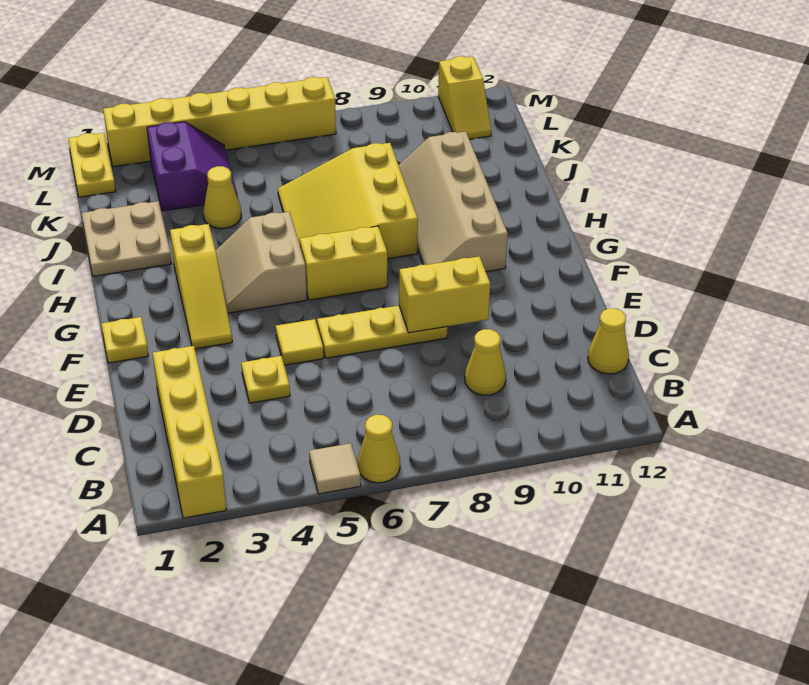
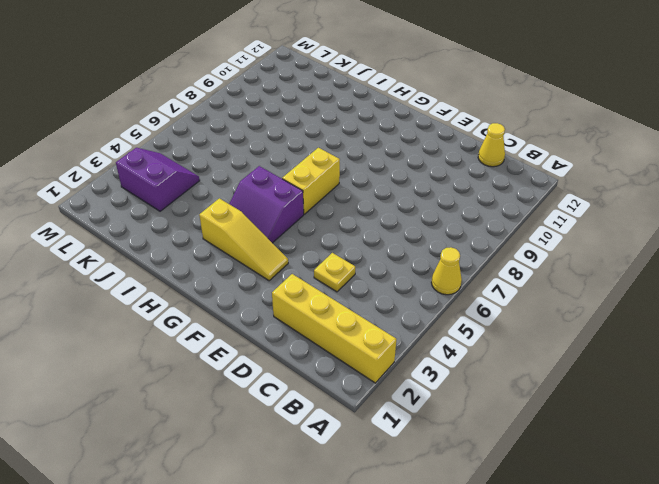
purple slope G4:H5 level 1 top 5 -> tan slope G4:H5 level 1 top 5
none -> tan tile A5 level 1
none -> yellow cone C9 level 1
none -> yellow tile E5 level 1

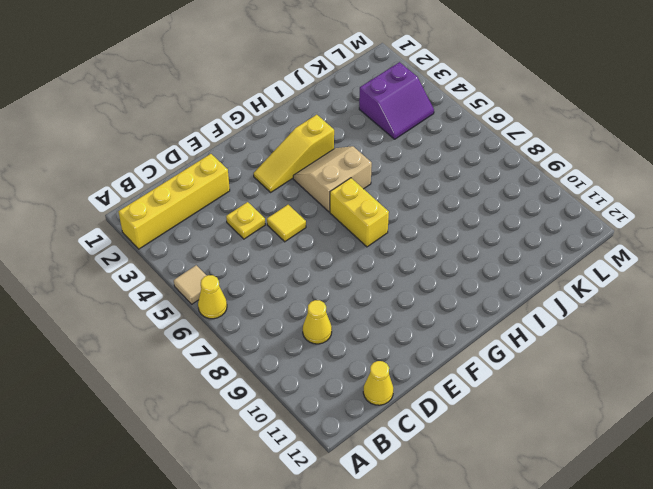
none -> yellow plate E6:E8 level 1
none -> yellow plate F1 level 1
none -> tan slope G9:J10 level 1 top 10

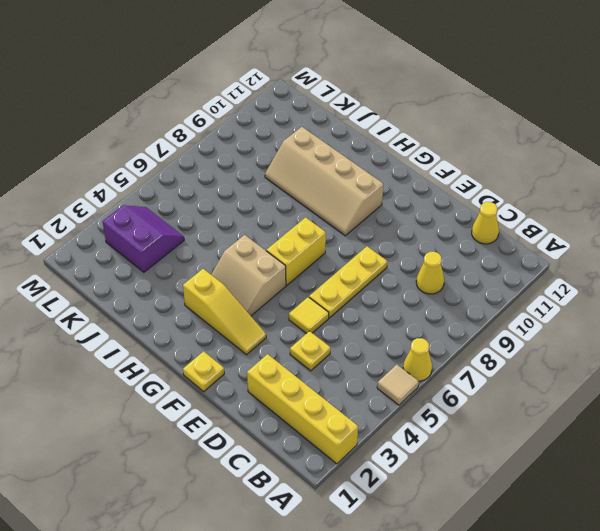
none -> yellow slope H6:J8 level 1 top 8
none -> tan plate I1:J2 level 1
none -> yellow cone J4 level 1

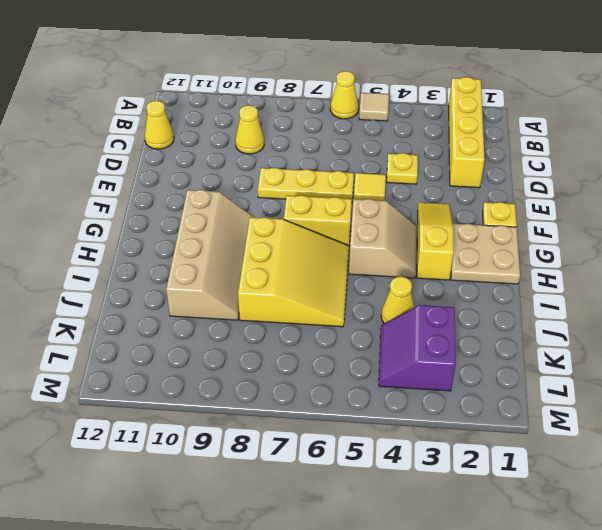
tan plate G1:H2 level 1 -> tan plate I1:J2 level 1
none -> yellow plate L1:M1 level 1
none -> yellow slope L11:M11 level 1 top M
none -> yellow brick M2:M7 level 1

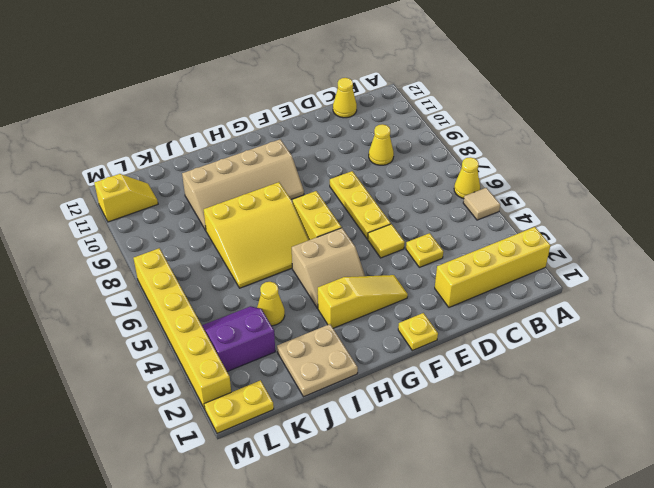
none -> yellow brick E8:E9 level 2

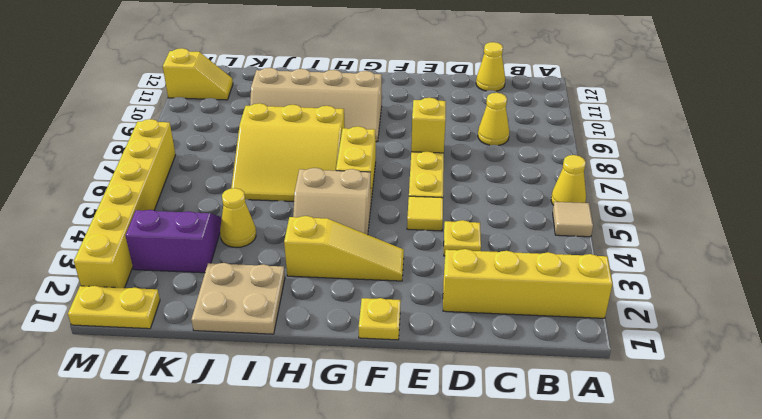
yellow brick E8 level 2 -> yellow brick E8:E9 level 2

